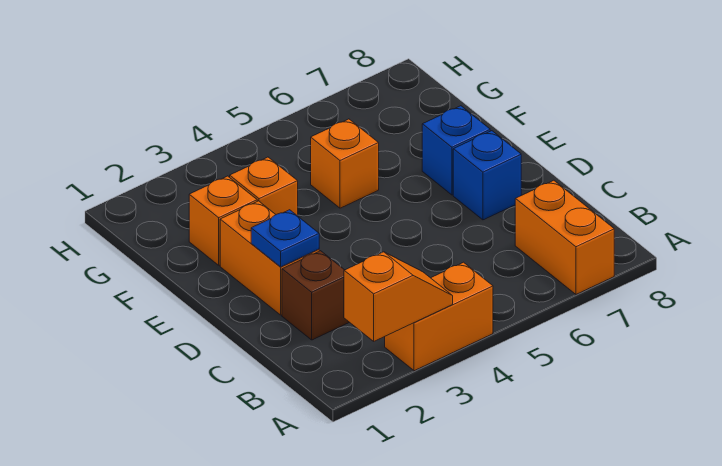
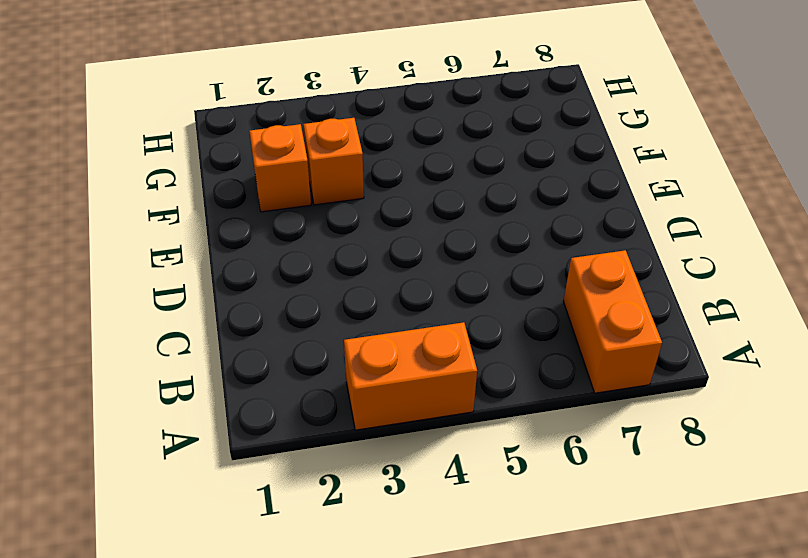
none -> brown brick C2 level 1
none -> orange brick D2:E2 level 1

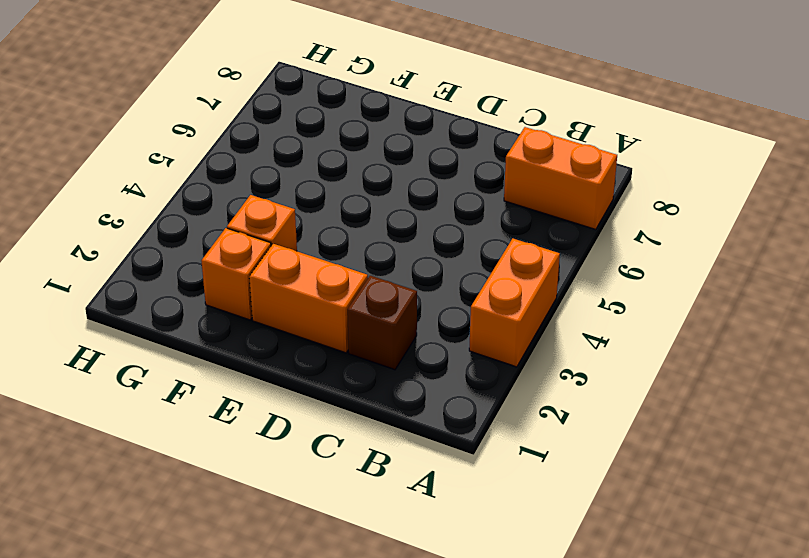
none -> blue brick D7 level 1
none -> blue brick E7 level 1

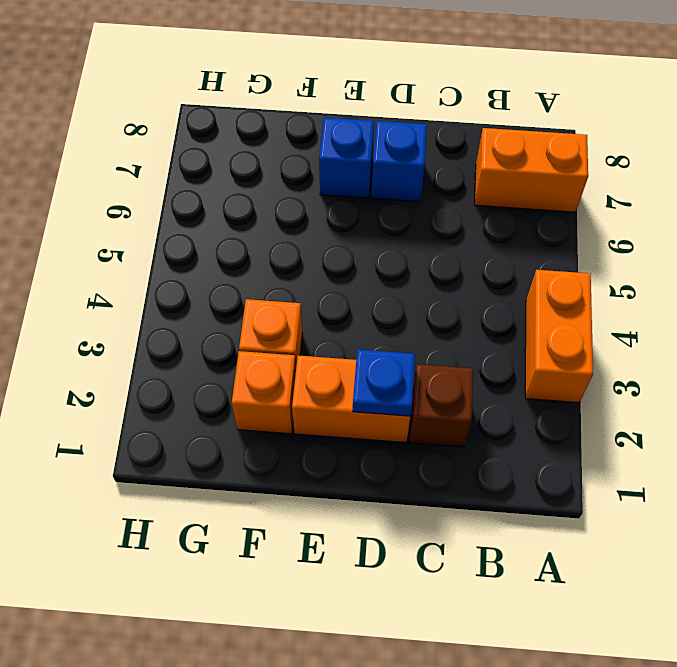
none -> orange brick F5 level 1
none -> orange slope A2:A3 level 2 top 2

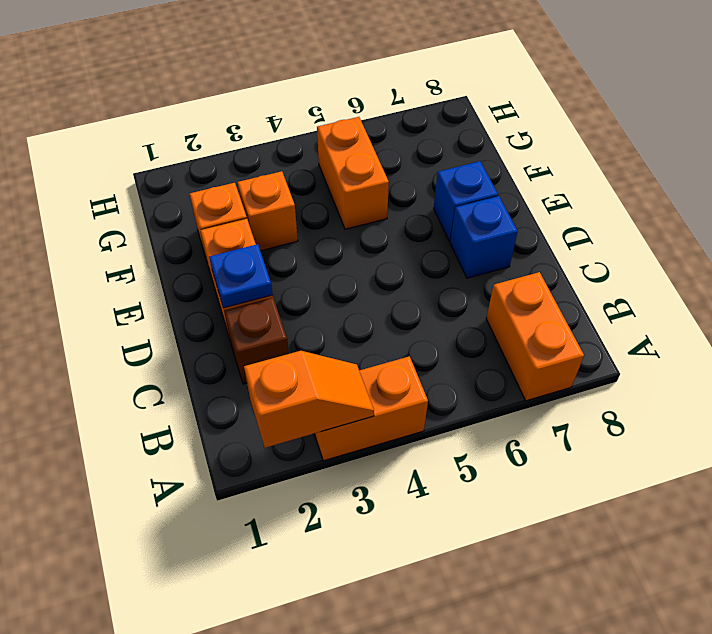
orange brick F5:G5 level 1 -> orange brick F5 level 1

